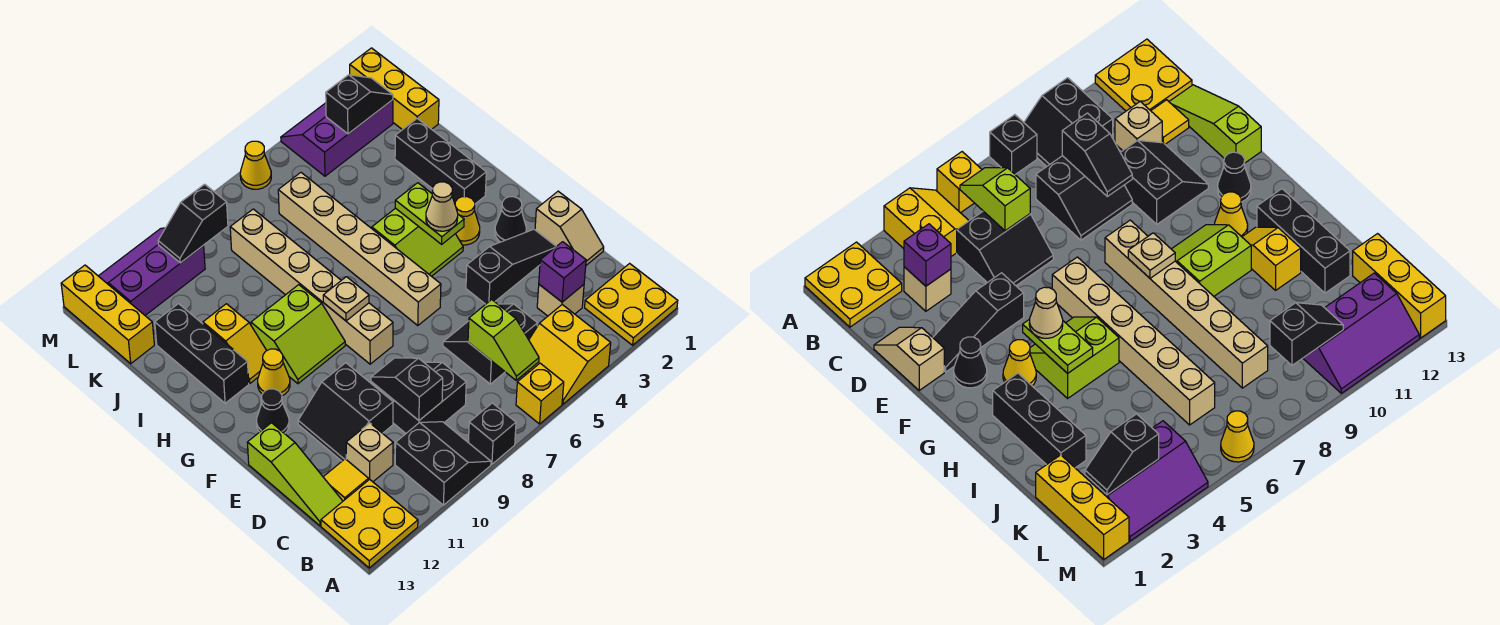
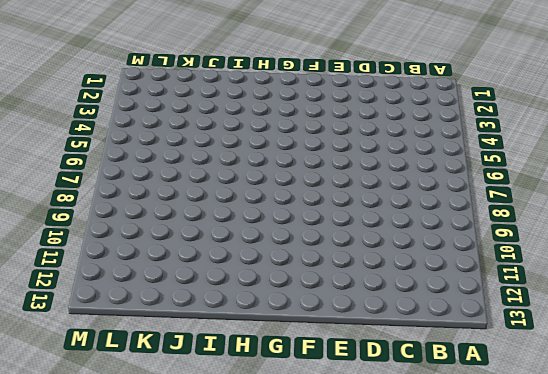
none -> yellow plate A1:B2 level 1
none -> yellow slope A4:B5 level 1 top 4
none -> yellow brick A6 level 1
none -> black brick A8 level 1

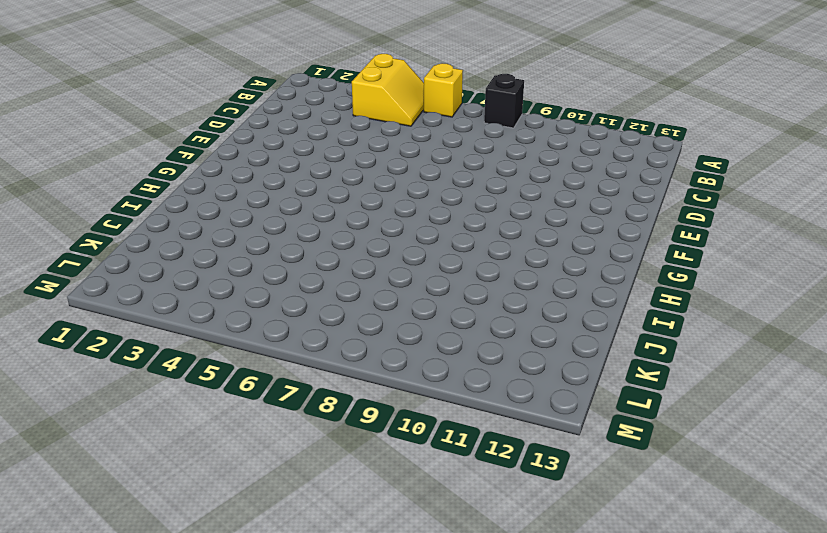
none -> yellow plate A1:B2 level 1
none -> black slope A9:B10 level 1 top 10
none -> yellow plate A12:B13 level 1
none -> tan brick C3 level 1

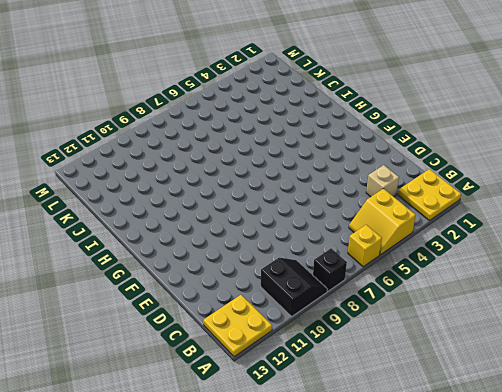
none -> black slope C5:D6 level 1 top C
none -> black slope C8:D9 level 1 top C
none -> tan brick C11 level 1
none -> yellow tile C12 level 1

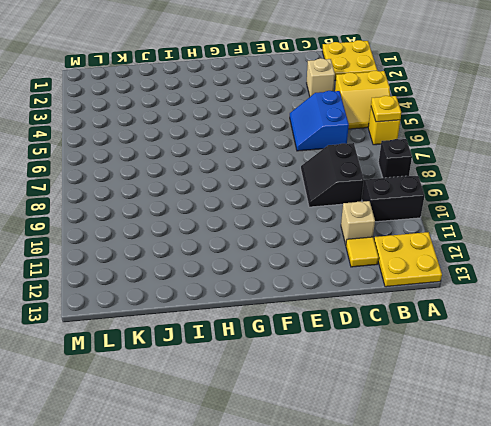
yellow plate A6 level 2 -> none
blue slope C5:D6 level 1 top C -> black slope C5:D6 level 1 top C
none -> lime slope C13:E13 level 1 top E
none -> tan slope D1:E1 level 1 top E
none -> black slope D10:E11 level 1 top 10
none -> black slope E2:E4 level 1 top 4

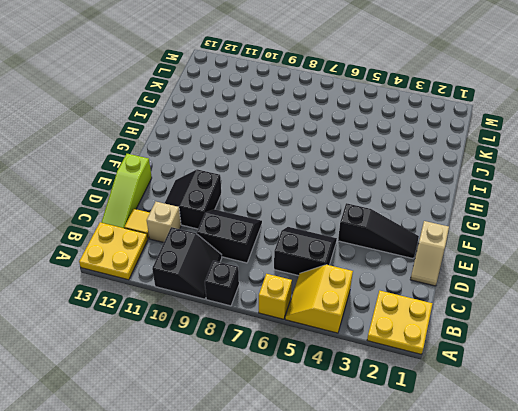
none -> tan brick C3 level 1
none -> black cone F2 level 1
none -> tan brick F6:K6 level 1
none -> tan brick F8:K8 level 1

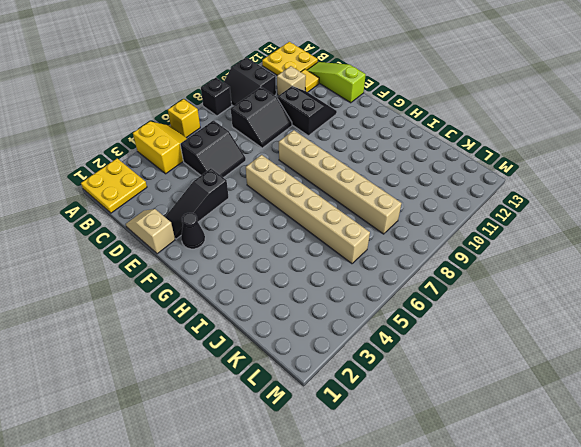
none -> tan brick C3 level 1
none -> black cone F12 level 1
none -> yellow cone G3 level 1
none -> lime slope G4:H5 level 1 top H

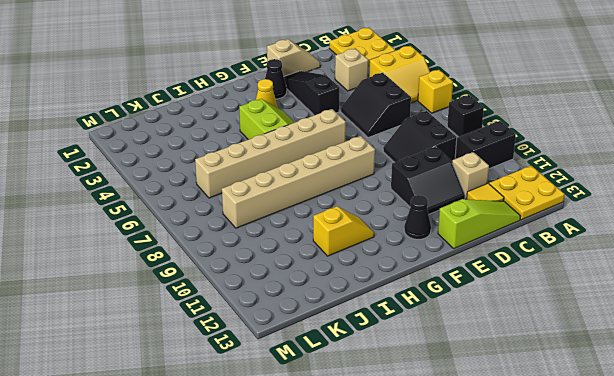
none -> lime slope G9:H10 level 1 top H
none -> yellow cone G11 level 1
none -> black brick H2:J2 level 1
none -> black brick H12:J12 level 1

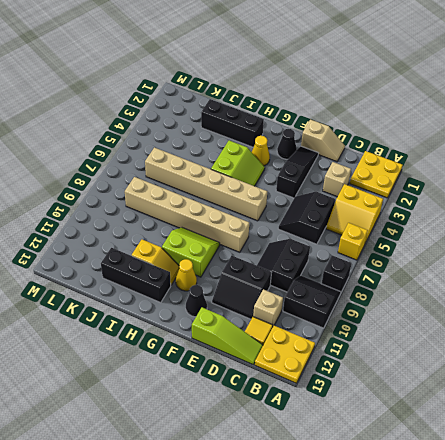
lime slope G9:H10 level 1 top 10 -> lime slope G9:H10 level 1 top H
none -> yellow brick K1:M1 level 1
none -> yellow brick K13:M13 level 1
none -> purple slope L2:M4 level 1 top L
none -> purple slope L10:M12 level 1 top L

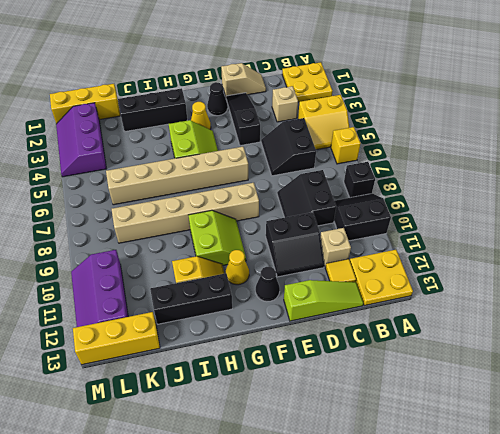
none -> yellow cone M6 level 1
none -> lime slope B6:C6 level 2 top C
none -> purple brick C3 level 2
none -> black slope C9:D9 level 2 top C

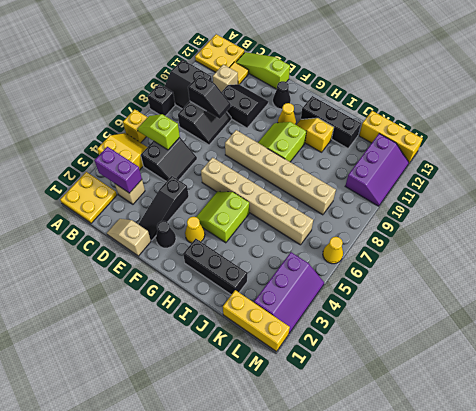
purple brick B3:C3 level 2 -> purple brick C3 level 2
none -> lime plate G4:H4 level 2
none -> tan plate G8 level 2
none -> black slope L2:L3 level 2 top 3
none -> black slope L9:L10 level 2 top 9

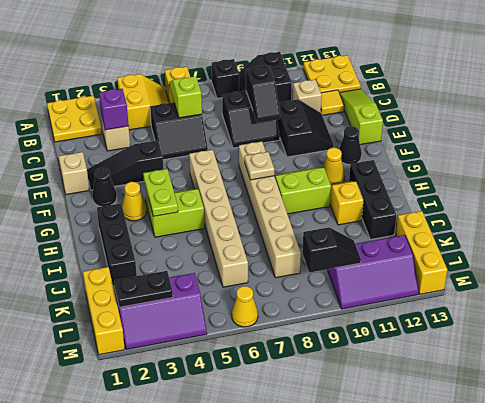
black plate L2:L3 level 2 -> black slope L2:L3 level 2 top 3
none -> tan cone G4 level 3

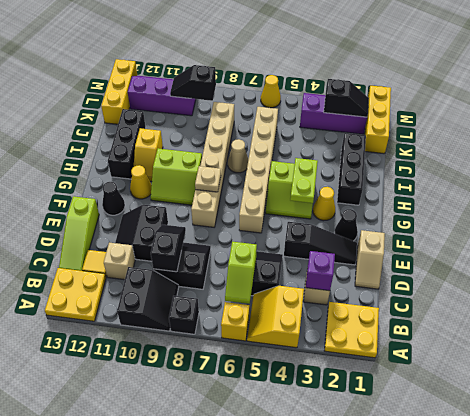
tan cone I7 level 1 -> tan cone G4 level 3

